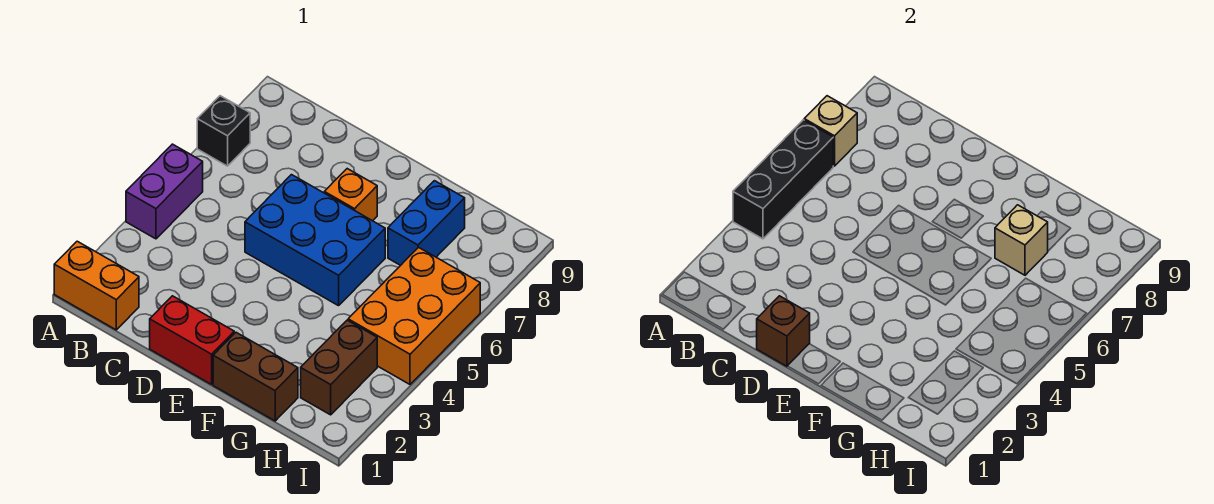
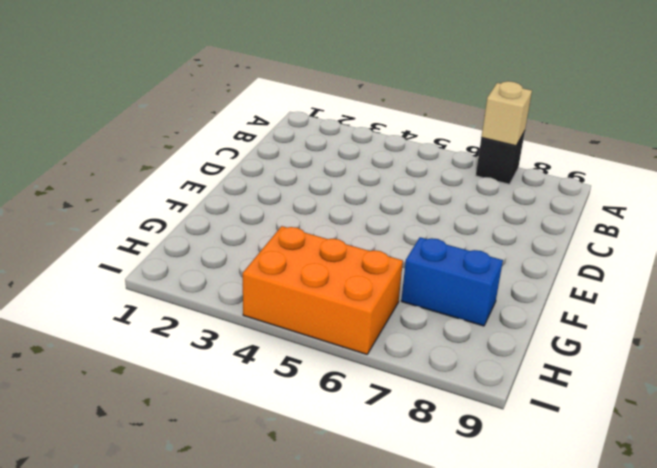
none -> orange brick A1:B1 level 1
none -> purple brick A4:A5 level 1
none -> red brick D1:E1 level 1

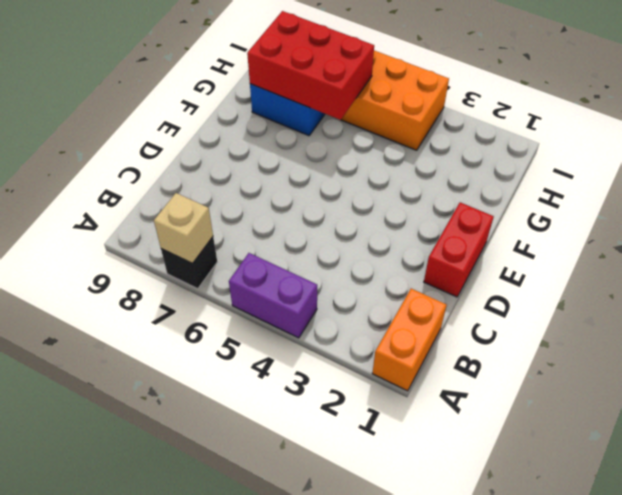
red brick G6:H8 level 2 -> tan brick G7 level 2
none -> blue brick D5:F6 level 1
none -> orange brick E7 level 1
none -> brown brick F1:G1 level 1

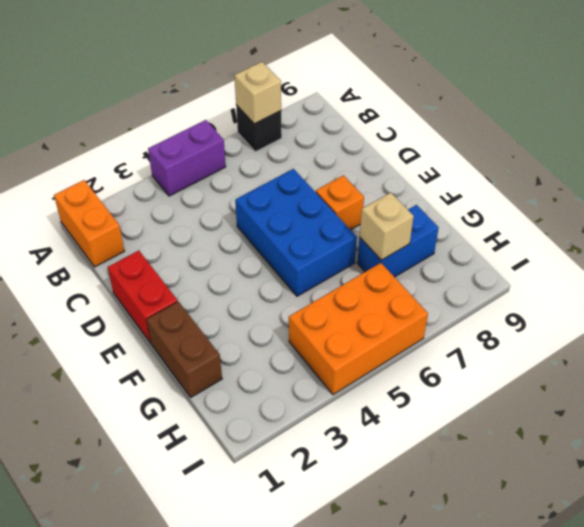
none -> brown brick H2:H3 level 1
none -> black brick A4:A6 level 2
none -> brown brick D1 level 2

